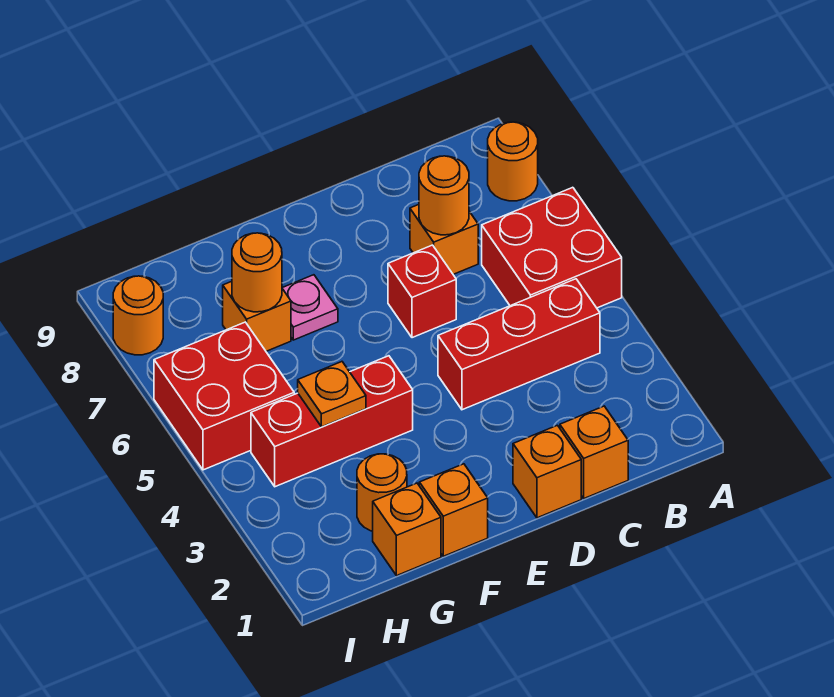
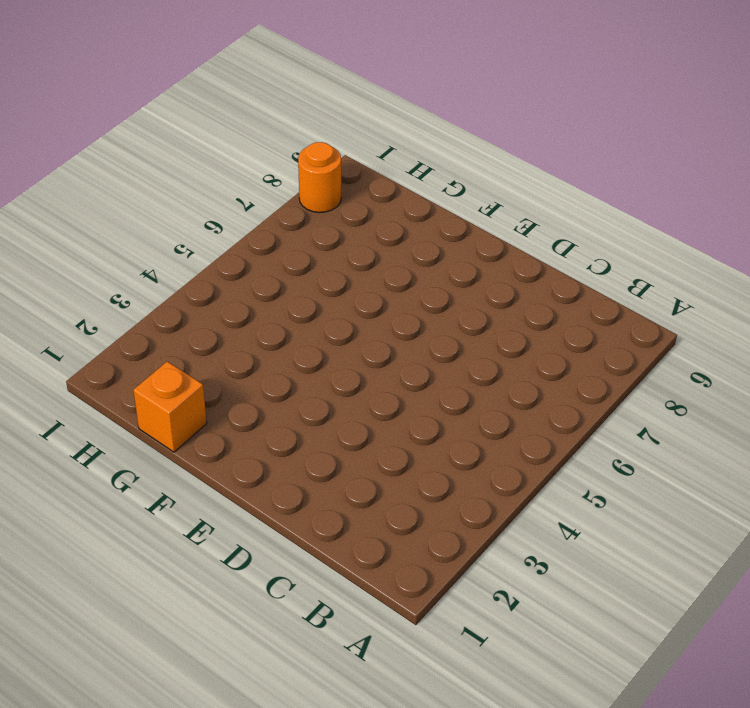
none -> red brick A5:B6 level 1
none -> orange round brick A8 level 1
none -> red brick B4:D4 level 1

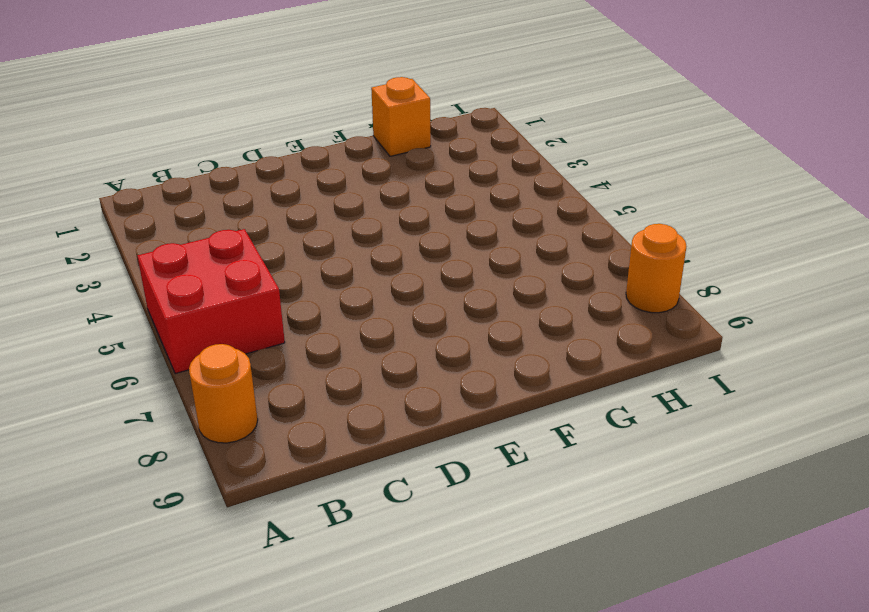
none -> red brick B4:D4 level 1
none -> orange brick C1 level 1
none -> orange brick C7 level 1

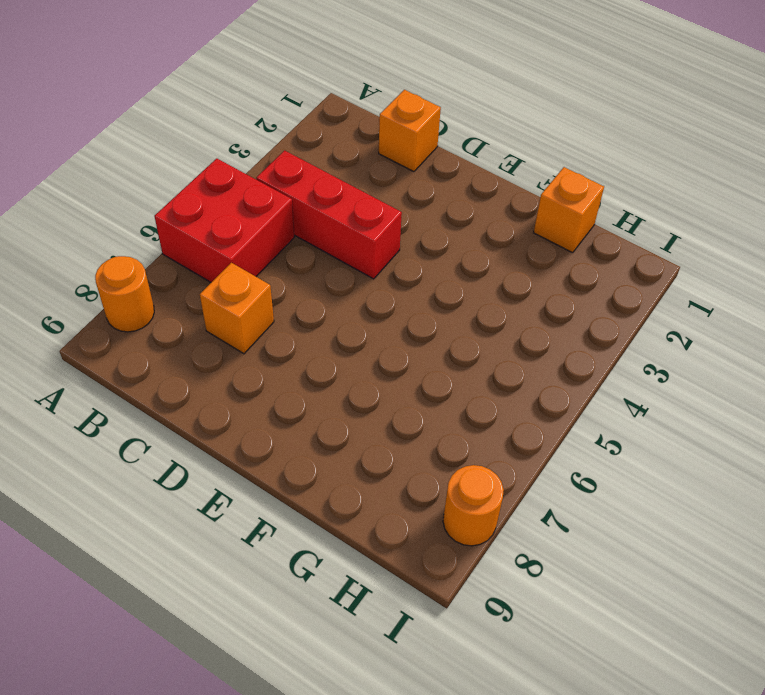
none -> orange brick D1 level 1
none -> red brick D6 level 1
none -> orange brick F1 level 1

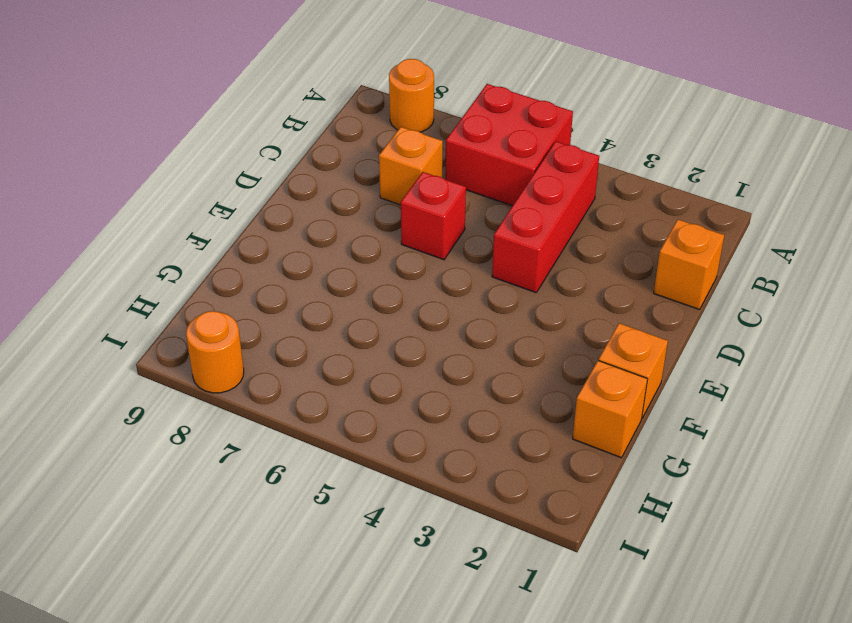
none -> orange brick D1 level 1
none -> red brick F4:H4 level 1
none -> pink plate F7 level 1

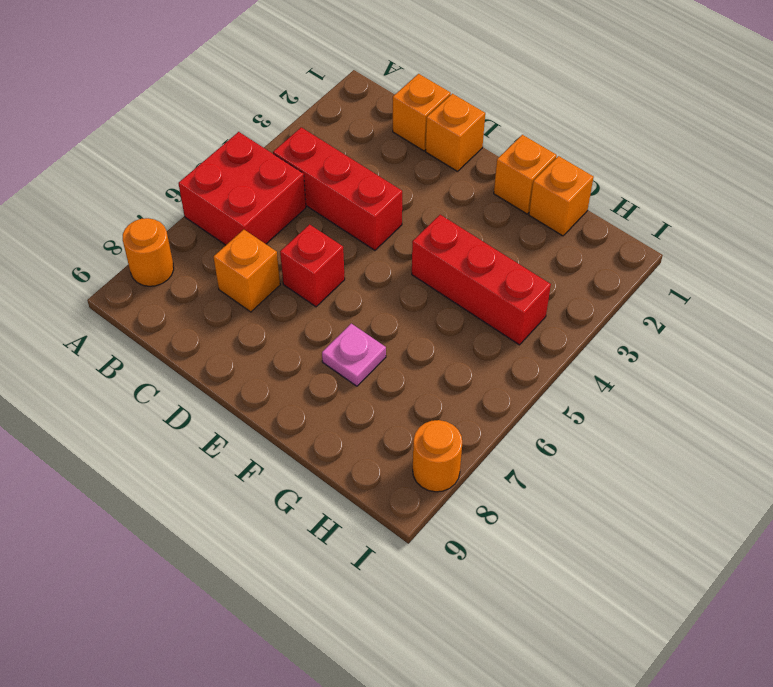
none -> orange round brick G2 level 1
none -> orange brick G7 level 1
none -> red brick H5:I6 level 1

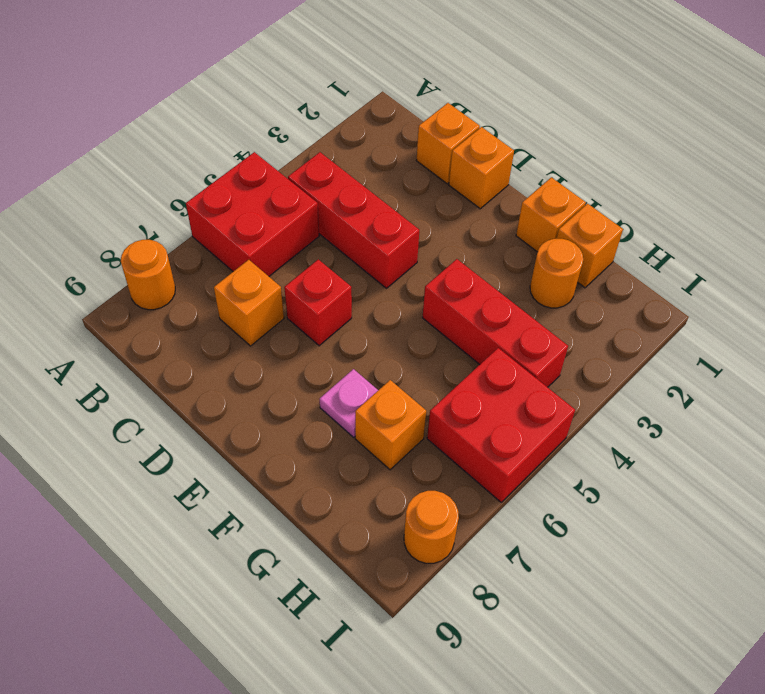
none -> orange round brick C7 level 2
none -> orange plate G4 level 2
none -> orange round brick G7 level 2

